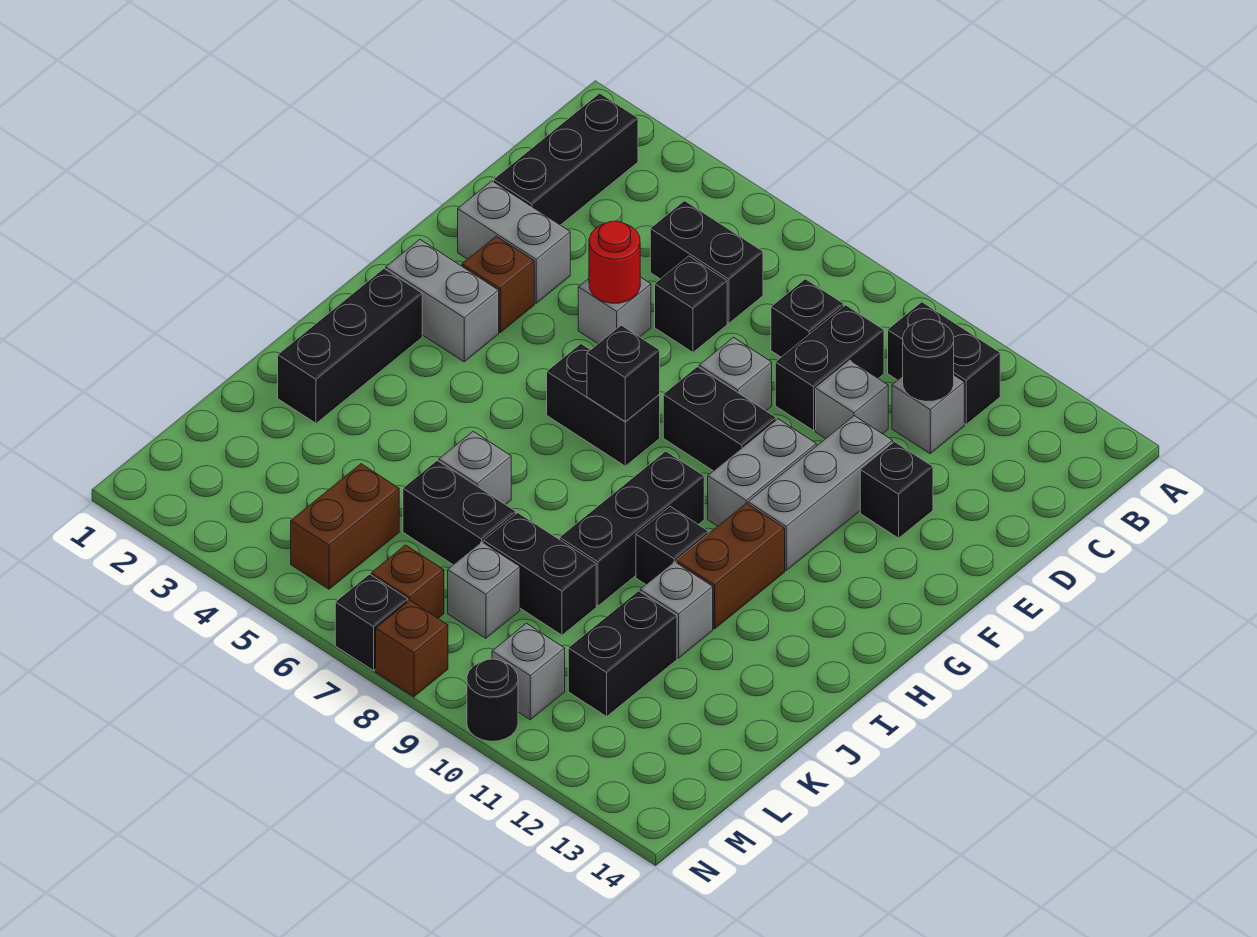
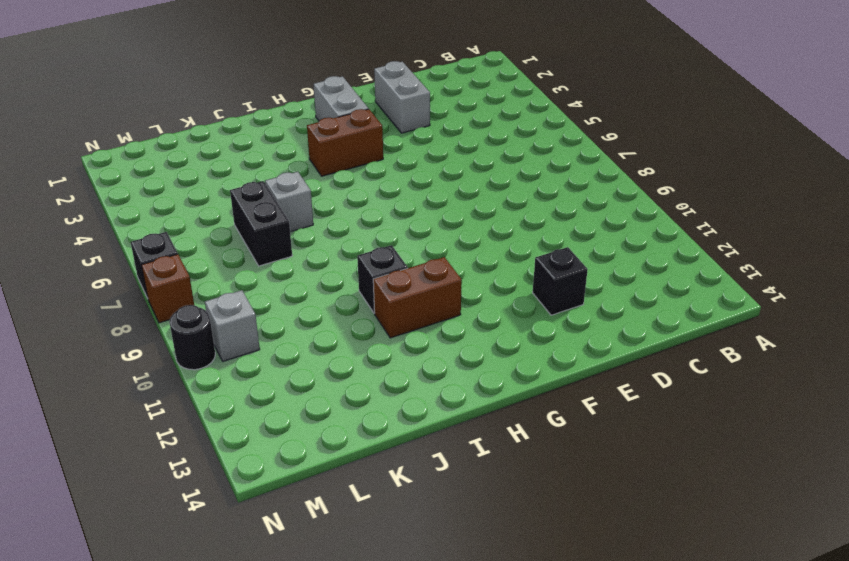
brown brick G4:H4 level 1 -> brown brick L5:M5 level 1
none -> black brick B2:D2 level 1
none -> black brick B10:B11 level 1
none -> black brick C5:C6 level 1
none -> black brick C8 level 1

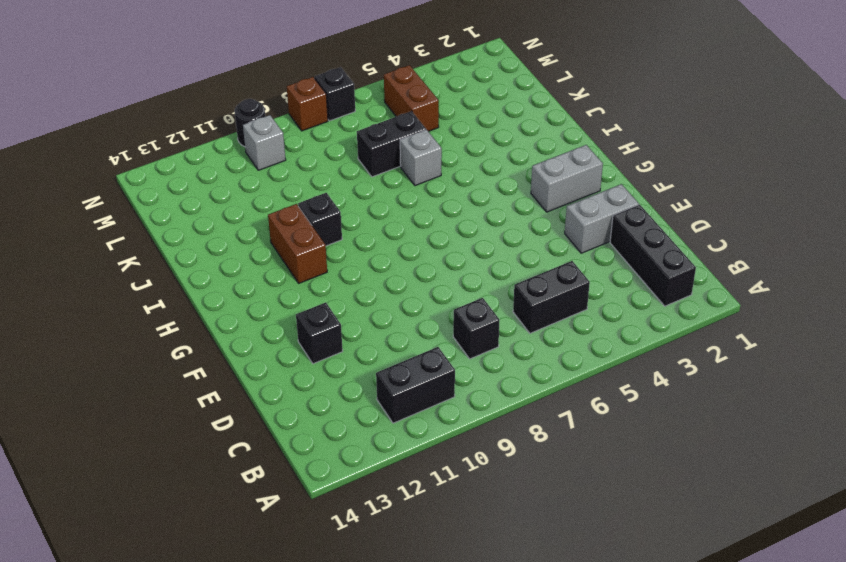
none -> black brick C9:D9 level 1
none -> grey brick C11 level 1
none -> black brick D6 level 1
none -> grey brick D10 level 1

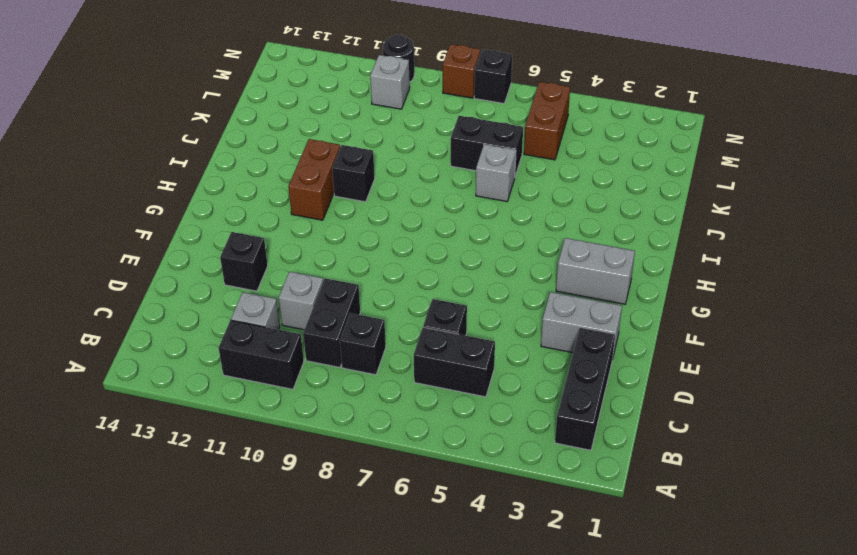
none -> grey brick E5 level 1
none -> grey brick E8 level 1
none -> grey brick E11:G11 level 1
none -> brown brick F3 level 1

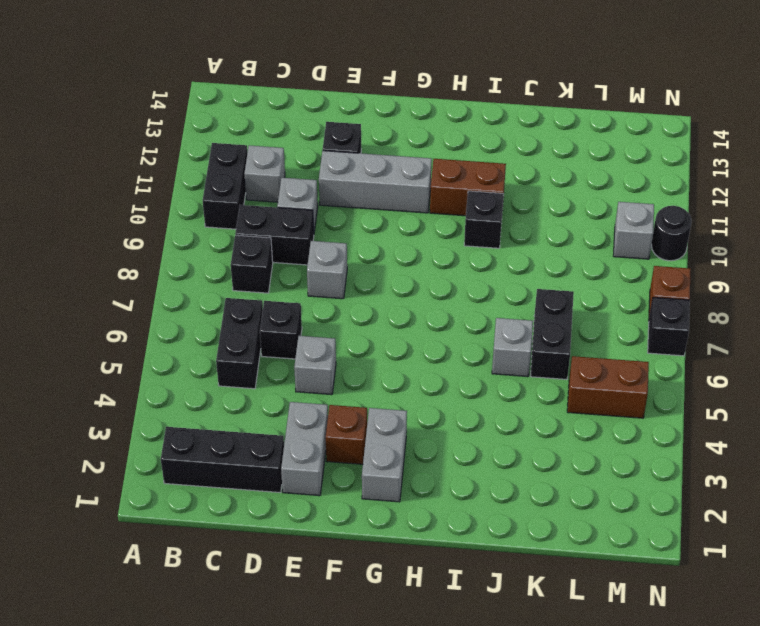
none -> black brick F8:F9 level 1
none -> grey brick F10:G10 level 1
none -> black brick G6:G7 level 1
none -> black brick H2:J2 level 1

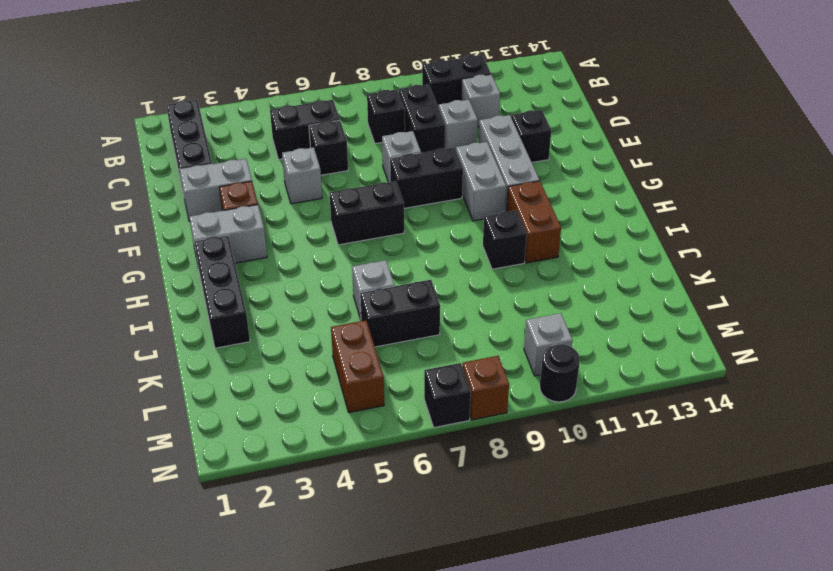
none -> black brick H9:J9 level 1
none -> grey brick J11 level 1
none -> black brick K8:K9 level 1
none -> black brick K11:L11 level 1

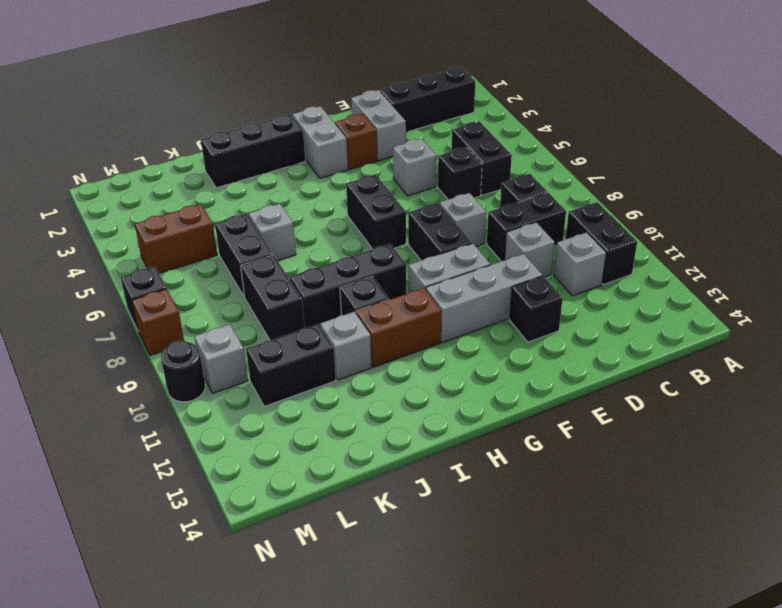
none -> grey brick L8 level 1
none -> brown brick M7 level 1
none -> black round brick C11 level 2
none -> red round brick E5 level 2

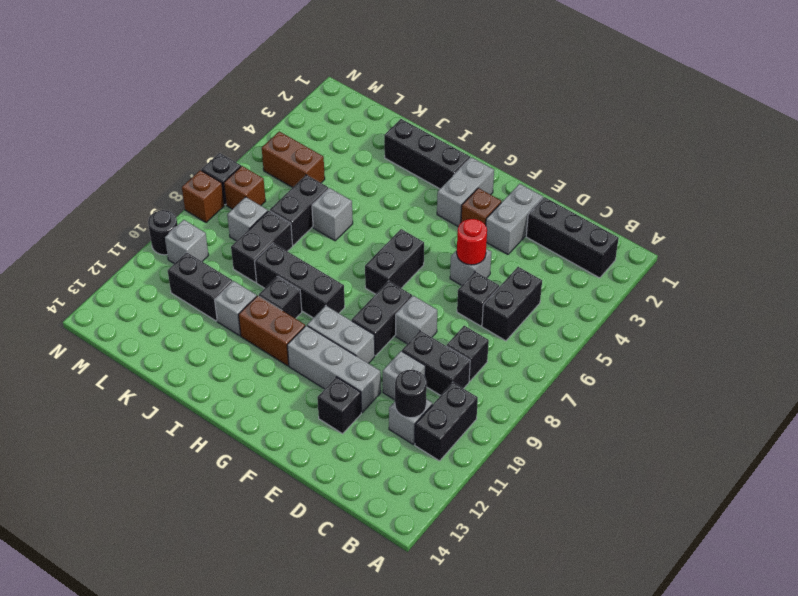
none -> black brick G7 level 2

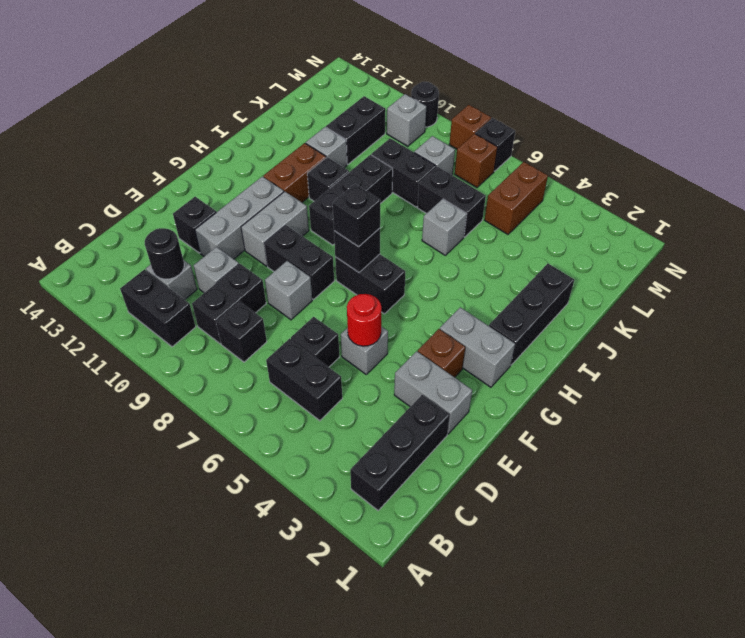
black brick G7 level 3 -> none

